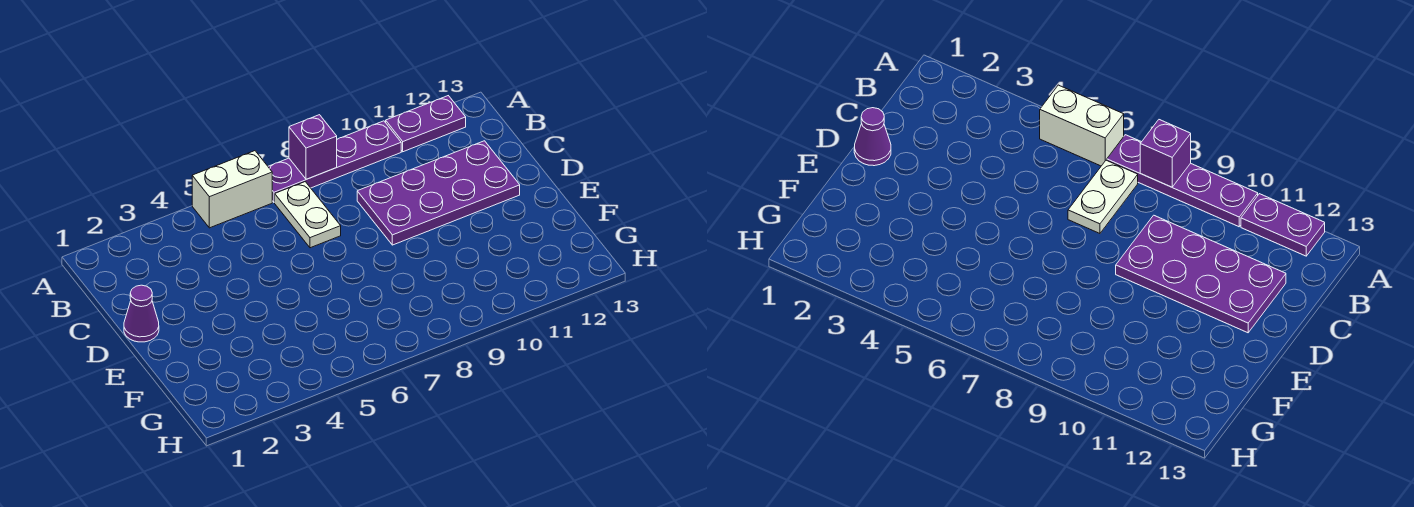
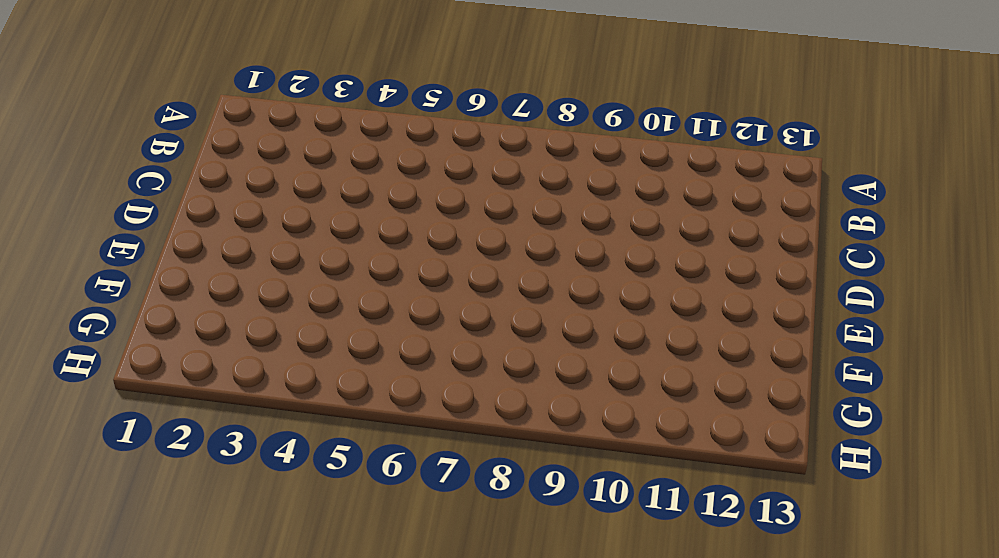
none -> white brick A5:A6 level 1
none -> purple plate A7:A10 level 1

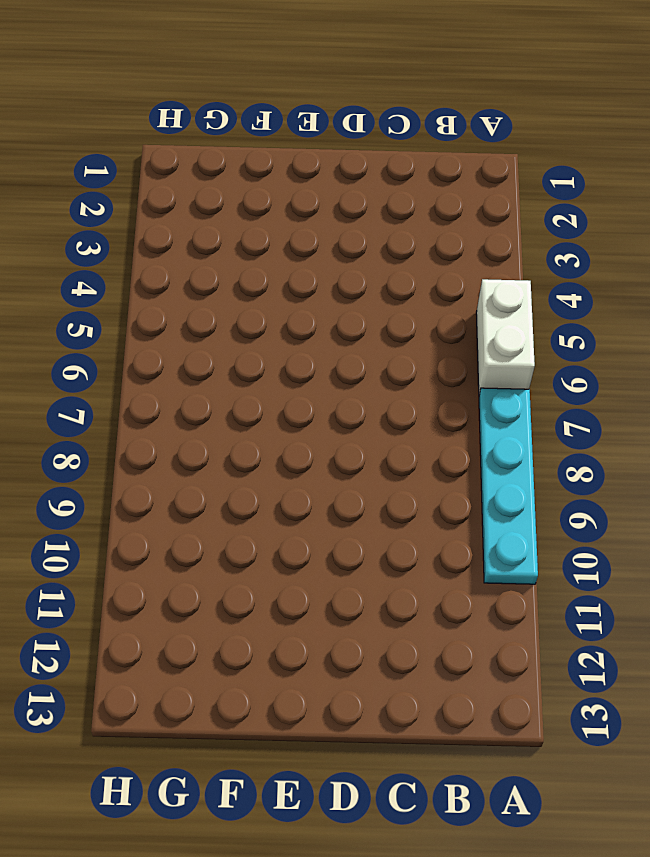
cyan plate A7:A10 level 1 -> purple plate A7:A10 level 1
none -> purple plate A11:A12 level 1
none -> white plate B7:C7 level 1

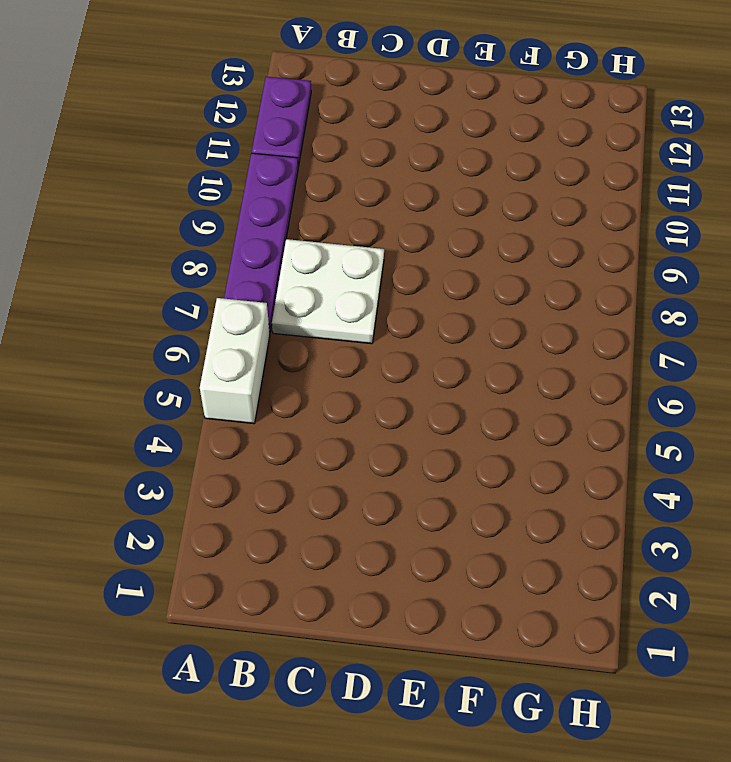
white plate B7:C8 level 1 -> white plate B7:C7 level 1
none -> purple plate C9:D12 level 1
none -> purple cone D1 level 1

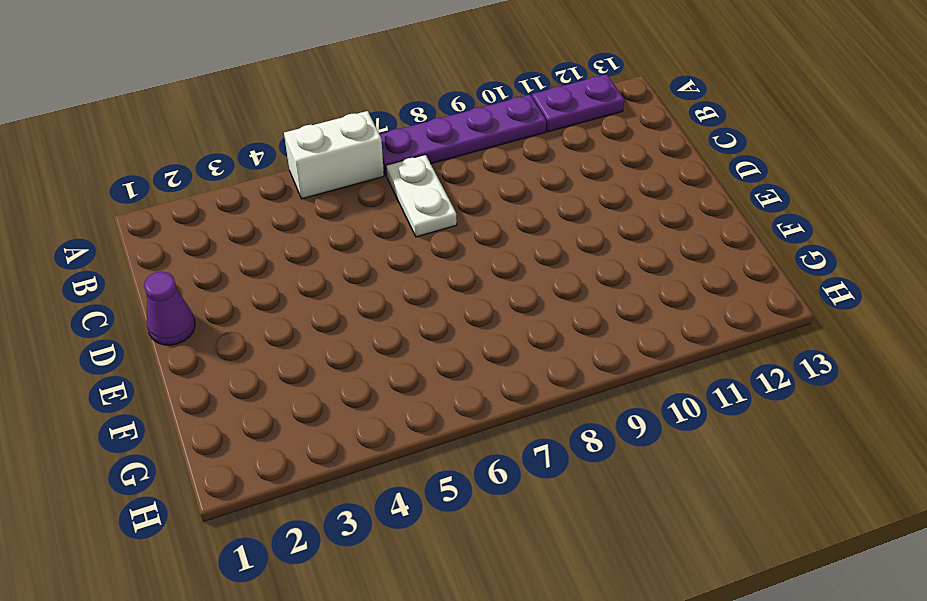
none -> purple plate C9:D12 level 1
none -> purple brick A8 level 2

